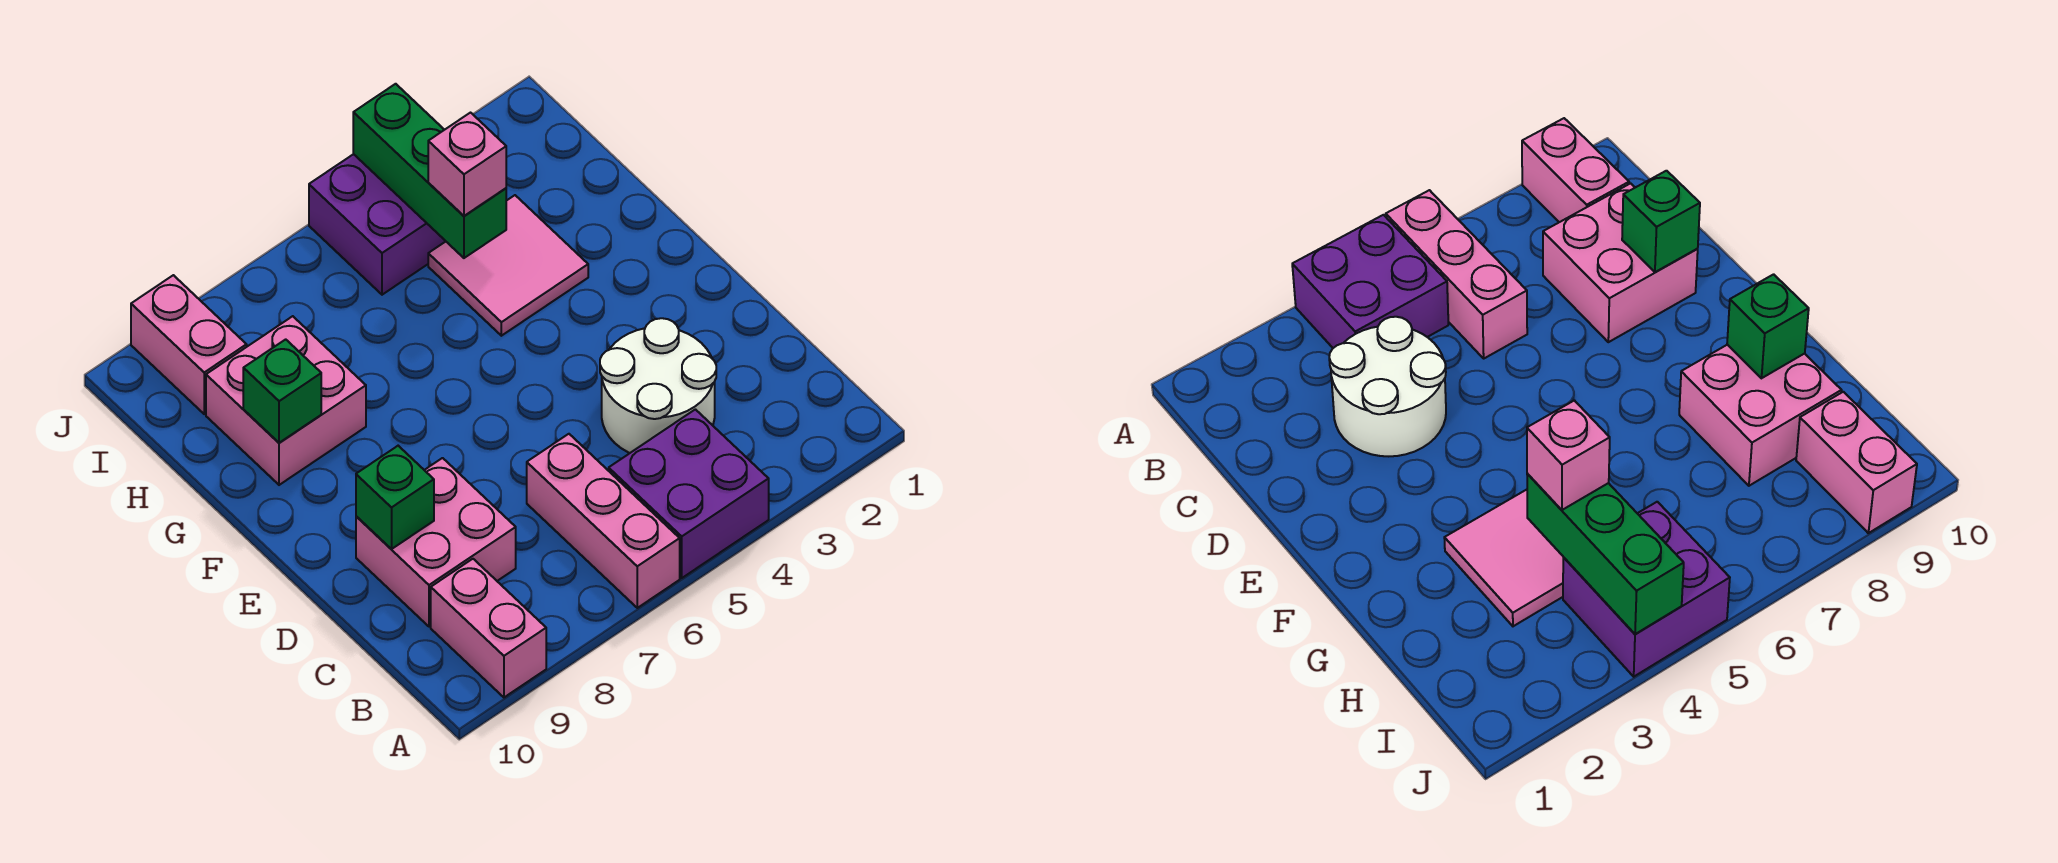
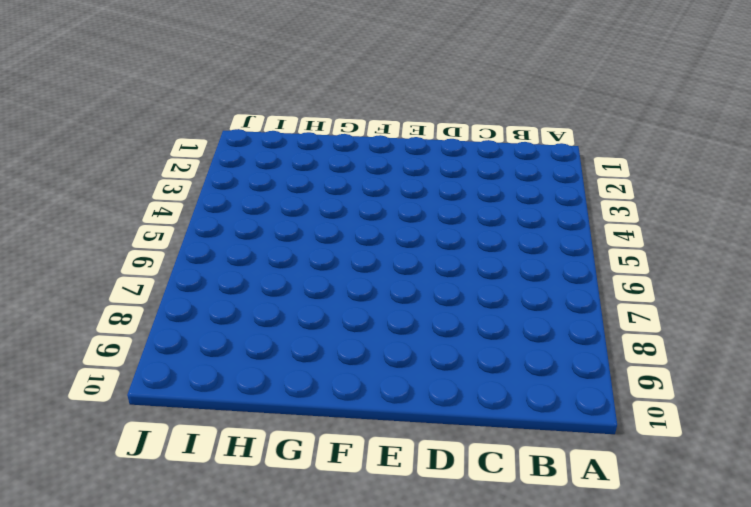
none -> purple brick A4:B5 level 1
none -> pink brick A6:C6 level 1
none -> pink brick A9:B9 level 1

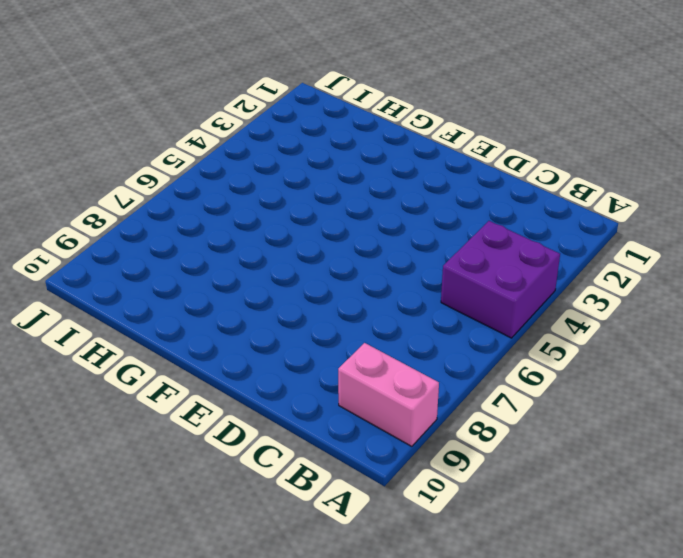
none -> pink brick A6:C6 level 1
none -> white round brick C3:D4 level 1
none -> pink brick C8:D9 level 1

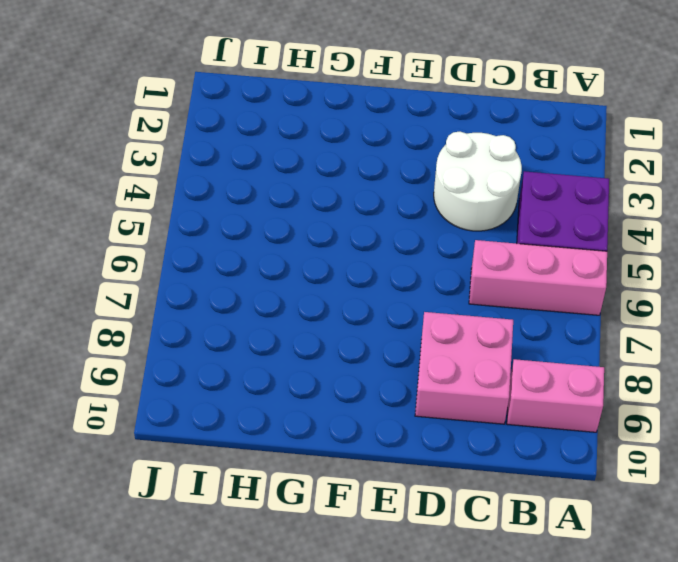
none -> pink tile G3:H4 level 1
none -> pink brick G8:H9 level 1
none -> purple brick I4:J5 level 1

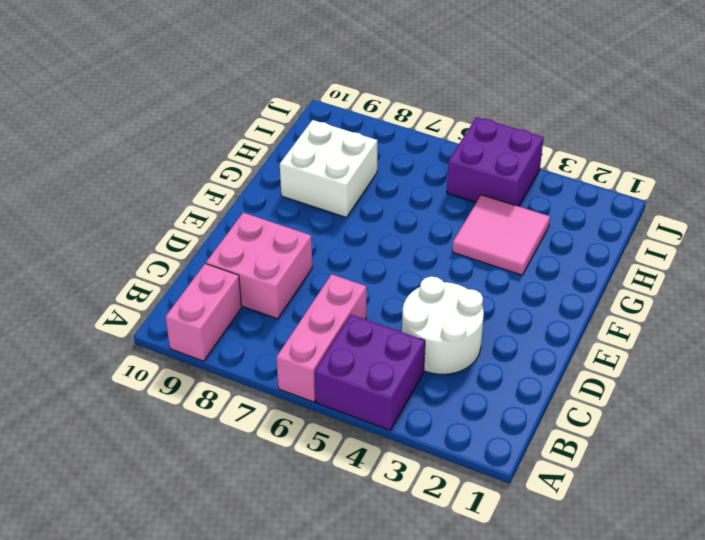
white brick G8:H9 level 1 -> pink brick G8:H9 level 1
none -> pink brick I9:J9 level 1
none -> green brick D9 level 2
none -> green brick G9 level 2

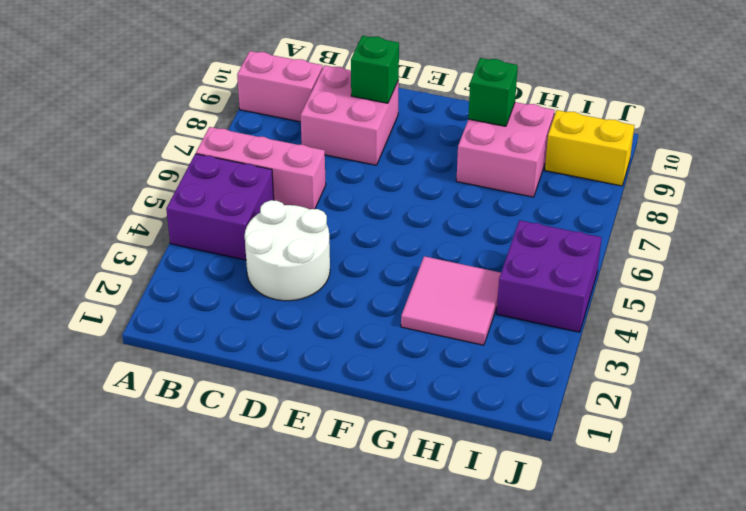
yellow brick I9:J9 level 1 -> pink brick I9:J9 level 1
none -> green brick H4:J4 level 2
none -> pink brick H4 level 3

